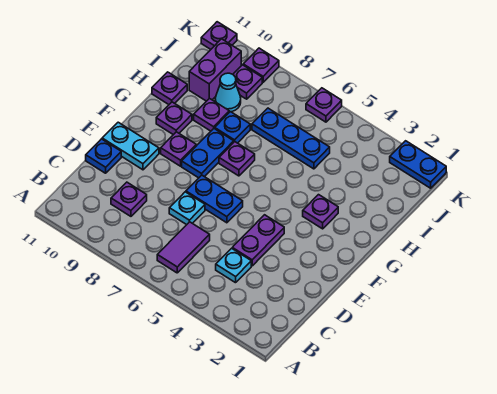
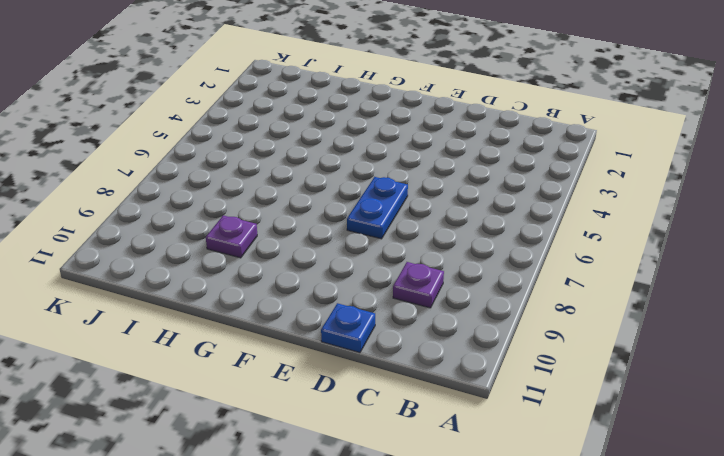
none -> purple tile B6:C6 level 1
none -> cyan plate C4 level 1
none -> purple plate D4:E4 level 1

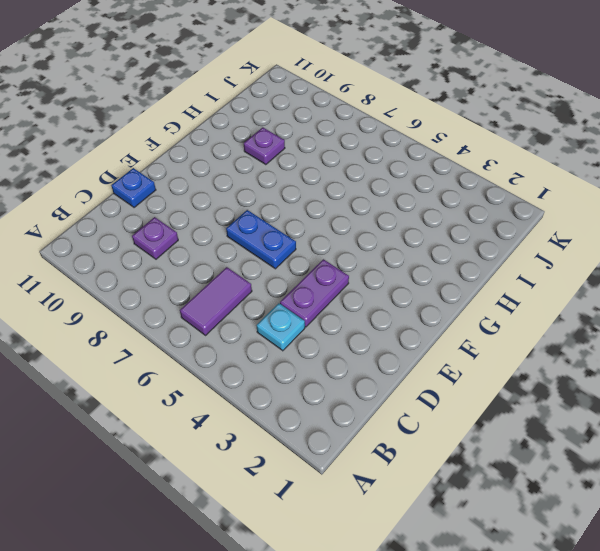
none -> cyan plate D7 level 1
none -> cyan plate E10:E11 level 1
none -> blue plate F8:G8 level 1

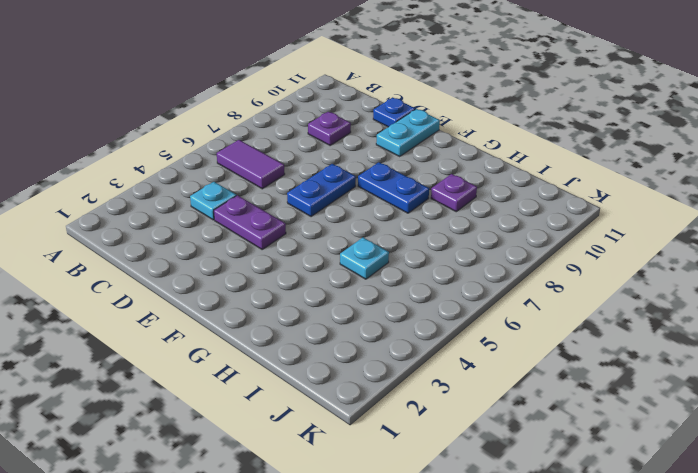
cyan plate H5 level 1 -> cyan plate D7 level 1
none -> purple plate F9 level 1
none -> purple plate G3 level 1
none -> purple plate G7 level 1

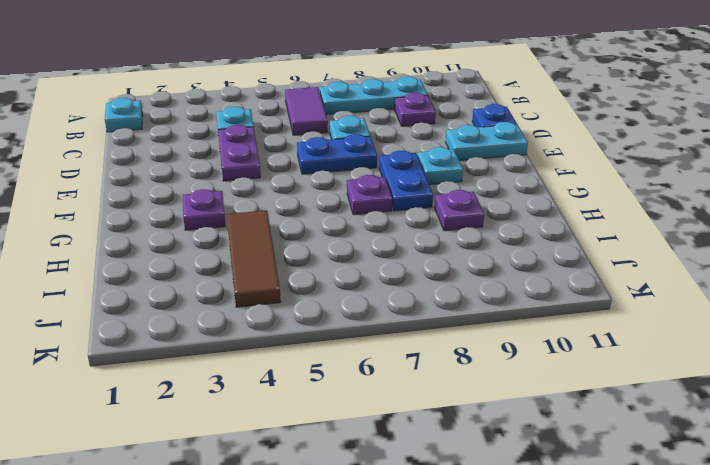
cyan plate B1 level 1 -> none
cyan plate B7:B9 level 1 -> none
cyan plate F9 level 1 -> purple plate F9 level 1
brown tile H4:J4 level 1 -> none
none -> purple plate G10 level 1
none -> blue plate H8 level 1
none -> purple plate H11 level 1

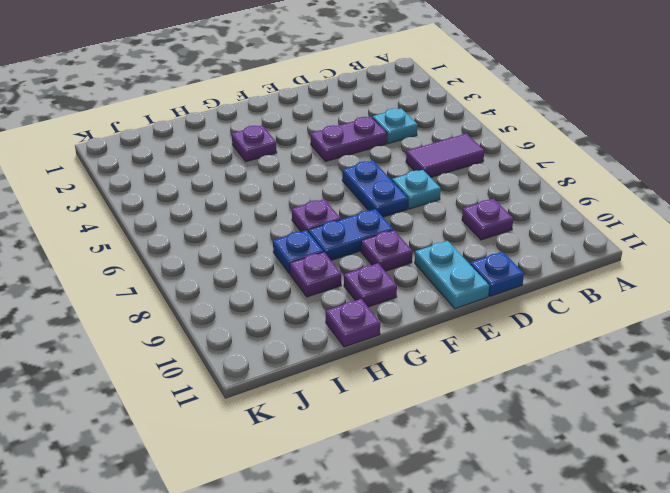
none -> blue plate I5:I7 level 1
none -> cyan cone I9 level 1
none -> purple brick I10:J10 level 1

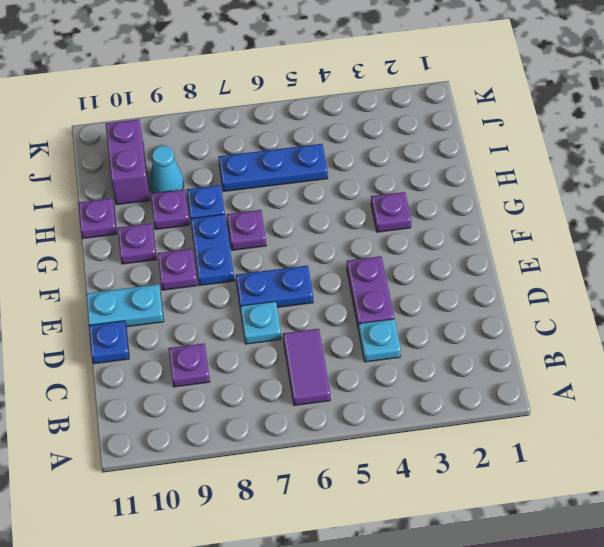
none -> purple plate J9 level 1
none -> blue plate K1:K2 level 1
none -> purple plate K6 level 1

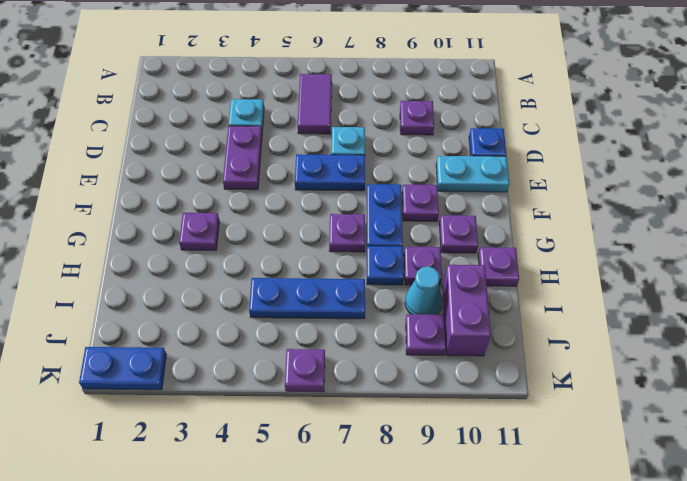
none -> purple plate K9 level 1
none -> purple plate K11 level 1

